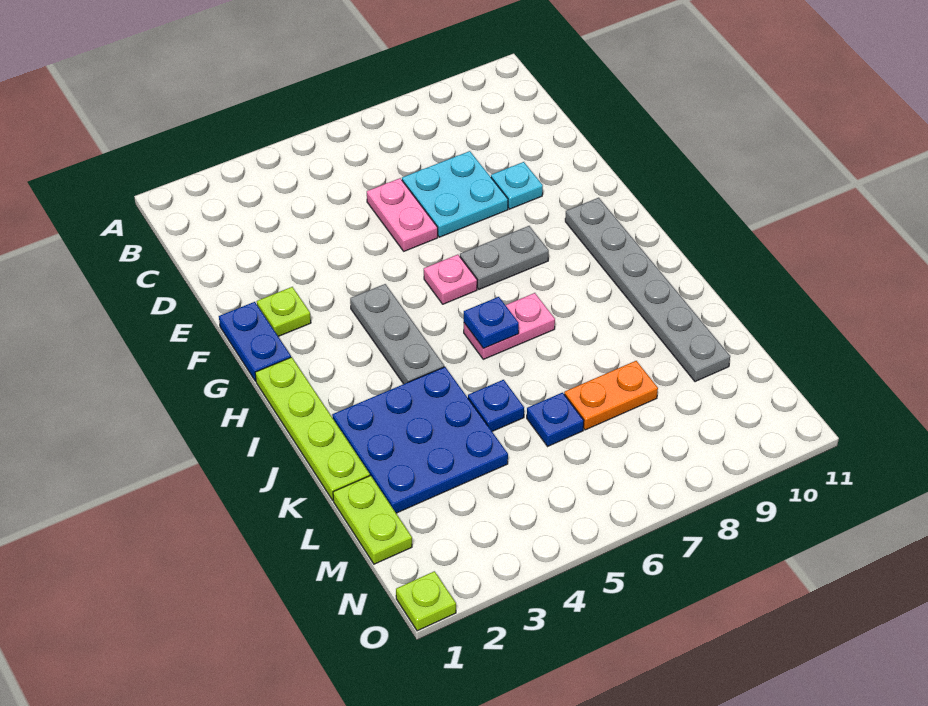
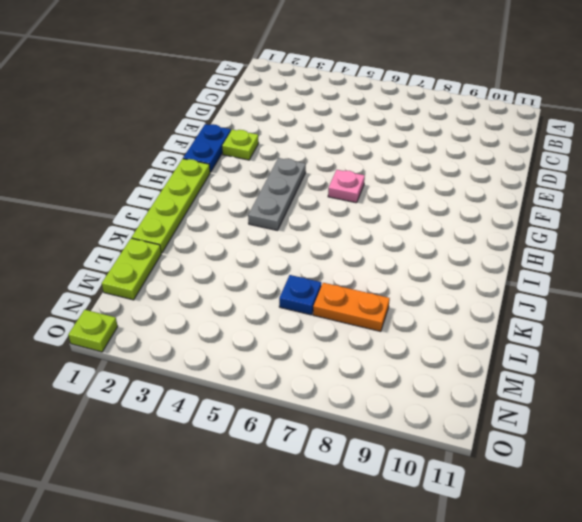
none -> pink plate D6:E6 level 1
none -> cyan plate D7:E8 level 1
none -> cyan plate E9 level 1

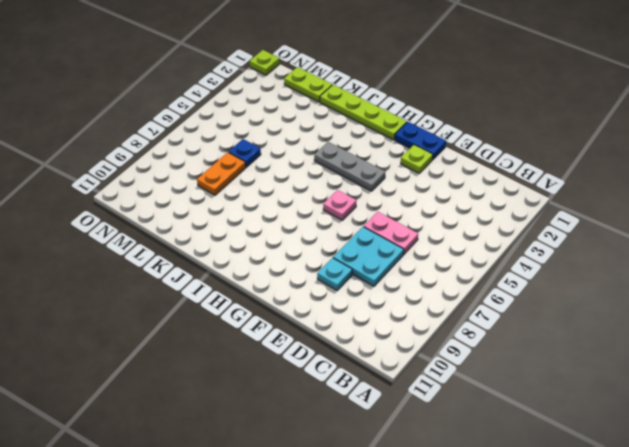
none -> grey plate G7:G8 level 1
none -> grey plate G10:L10 level 1
none -> pink plate I6:I7 level 1

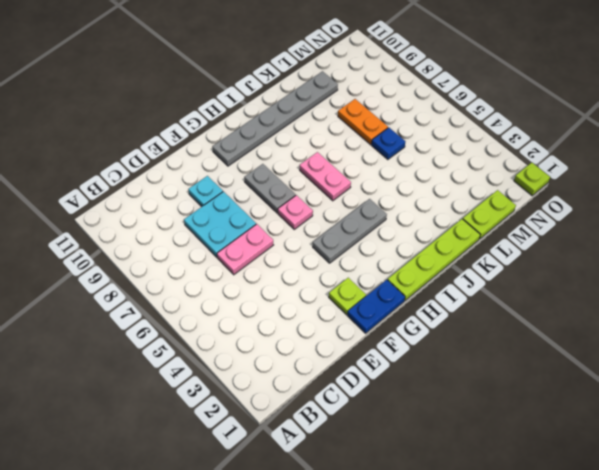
none -> blue plate J2:L4 level 1
none -> blue plate K5 level 1
none -> blue plate I6 level 2

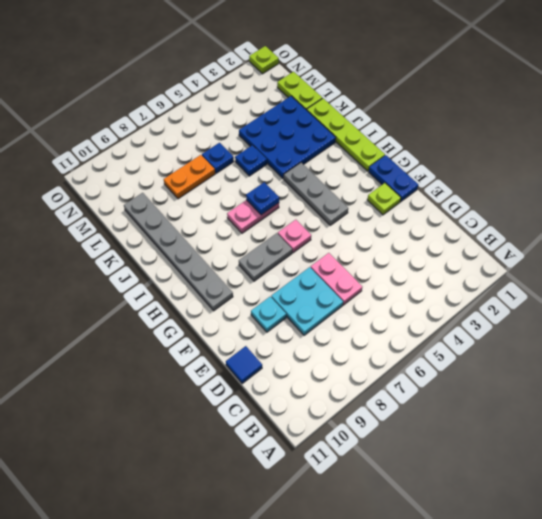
blue tile D11 level 1 -> none

